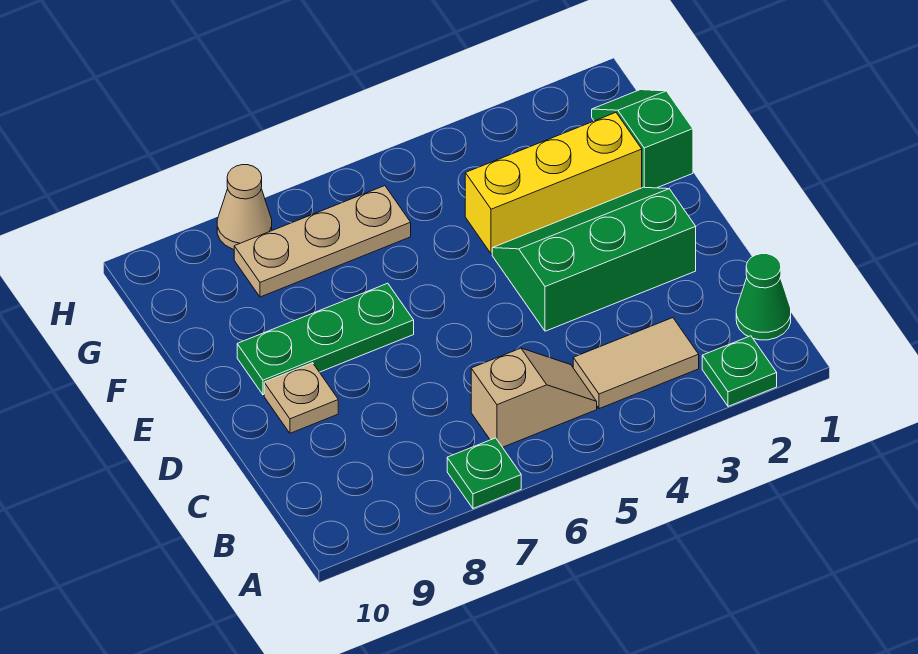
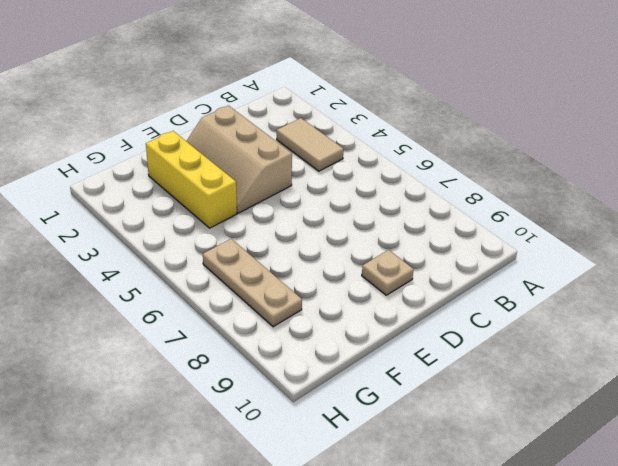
tan slope D2:E4 level 1 top D -> green slope D2:E4 level 1 top D
none -> green plate A2 level 1
none -> green plate A7 level 1
none -> green cone B1 level 1

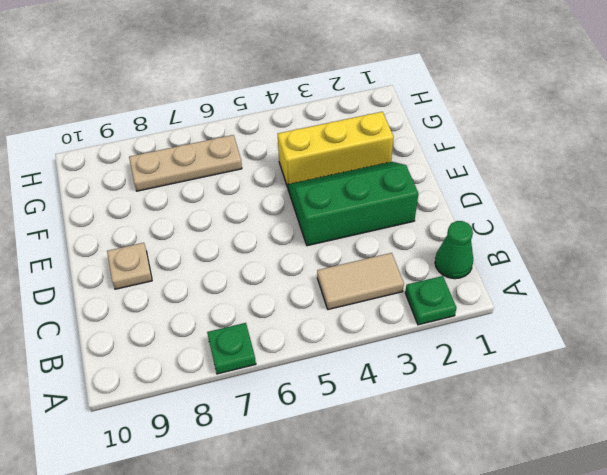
none -> tan slope B5:B6 level 1 top 6
none -> green plate E7:E9 level 1
none -> green slope F1:G1 level 1 top F

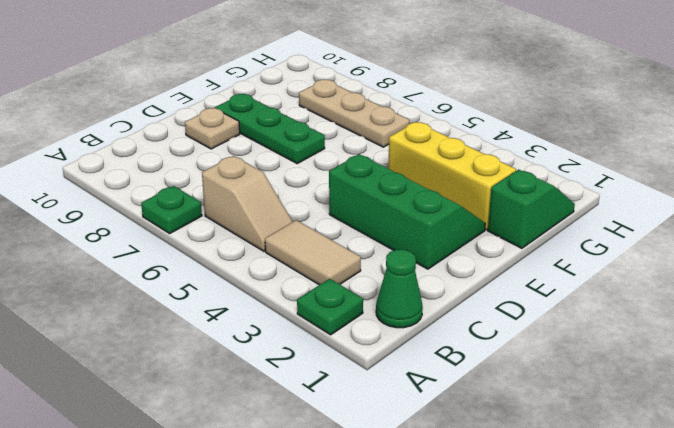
none -> tan cone H8 level 1

